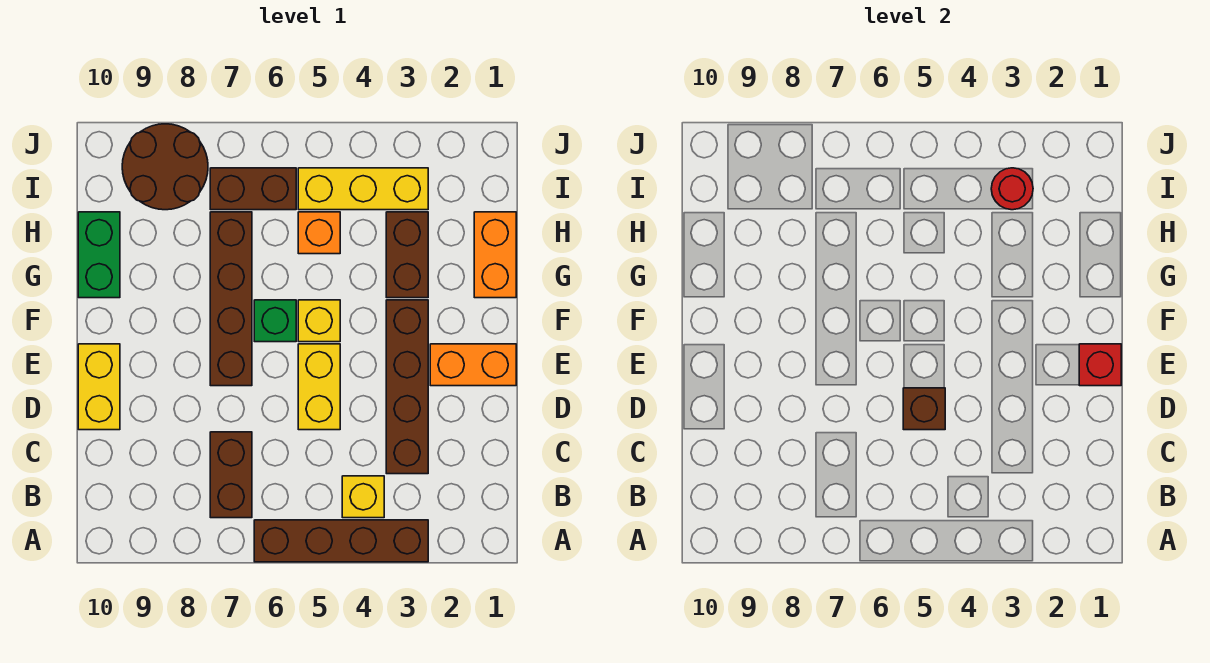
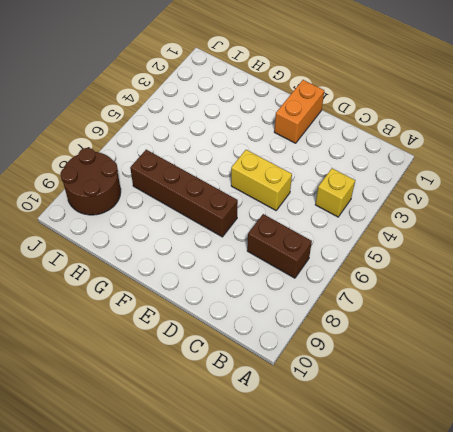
none -> brown brick A3:A6 level 1
none -> brown brick C3:F3 level 1
none -> yellow brick D10:E10 level 1

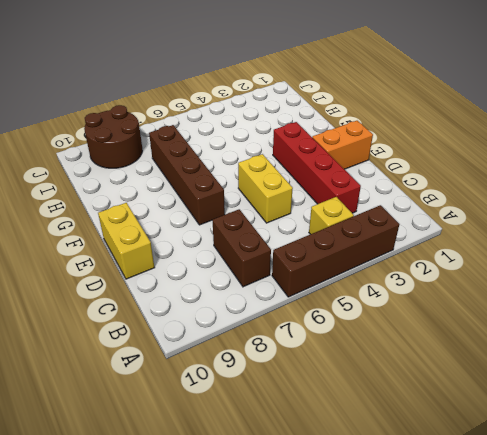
red brick C3:F3 level 1 -> brown brick C3:F3 level 1
none -> yellow brick F5 level 1
none -> green brick F6 level 1
none -> orange brick G1:H1 level 1

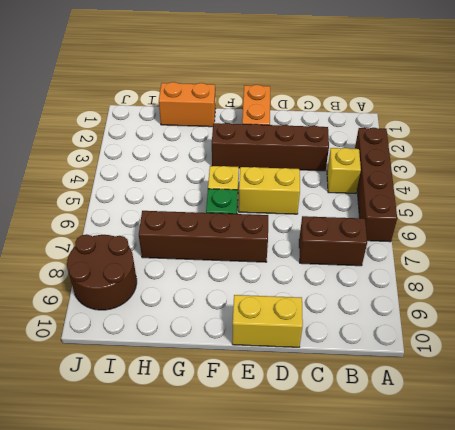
none -> brown brick G3:H3 level 1
none -> green brick G10:H10 level 1
none -> orange brick H5 level 1

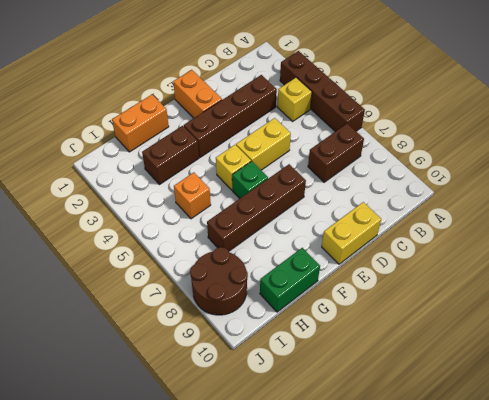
none -> yellow brick I3:I5 level 1
none -> brown brick I6:I7 level 1
none -> brown brick D5 level 2

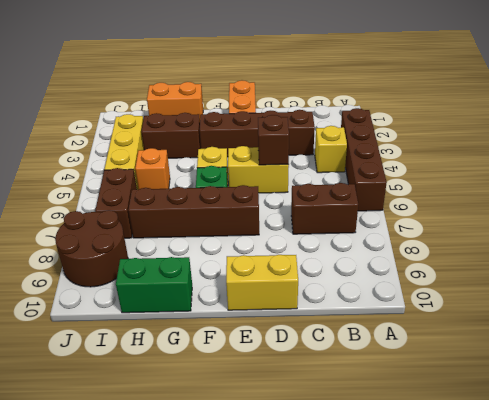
none -> red brick E1 level 2
none -> red round brick I3 level 2

